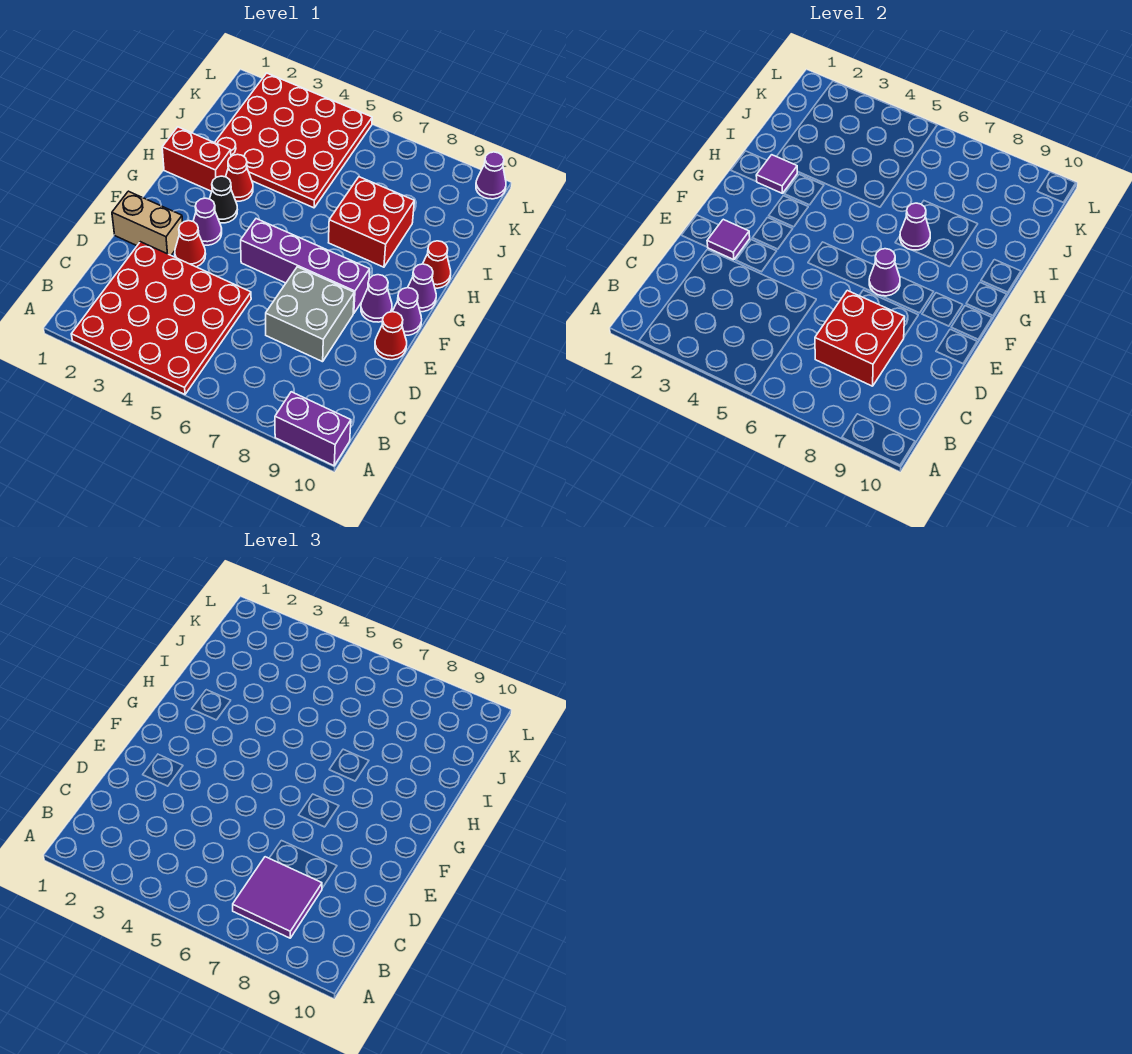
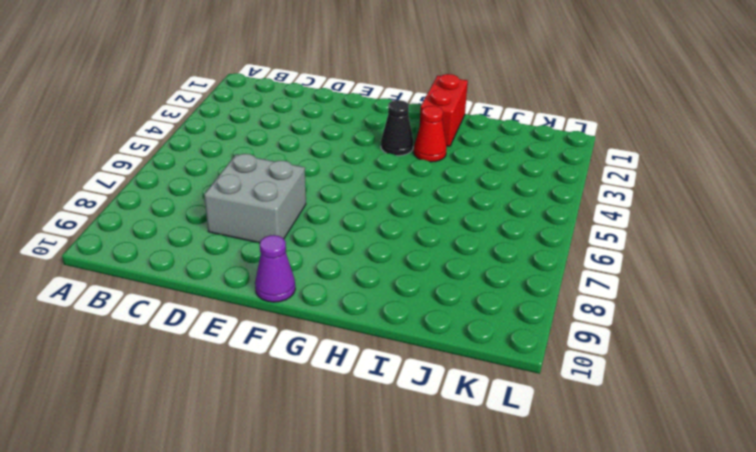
none -> red plate A2:D5 level 1
none -> purple brick A9:A10 level 1
none -> tan brick E1:E2 level 1

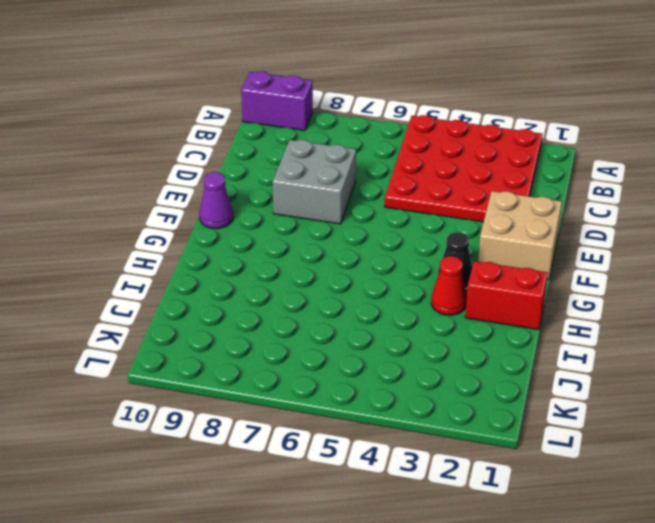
tan brick E1:F2 level 1 -> tan brick E1:E2 level 1
none -> red cone E3 level 1
none -> red cone E10 level 1
none -> purple cone F3 level 1

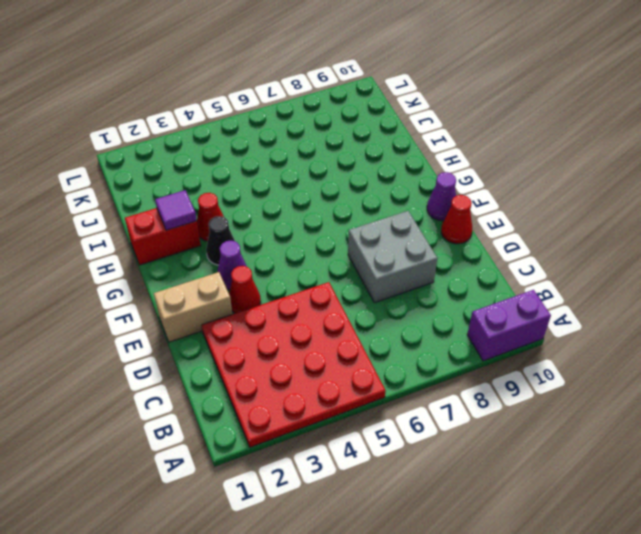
none -> purple brick F5:F8 level 1
none -> purple cone F9 level 1
none -> purple cone G10 level 1

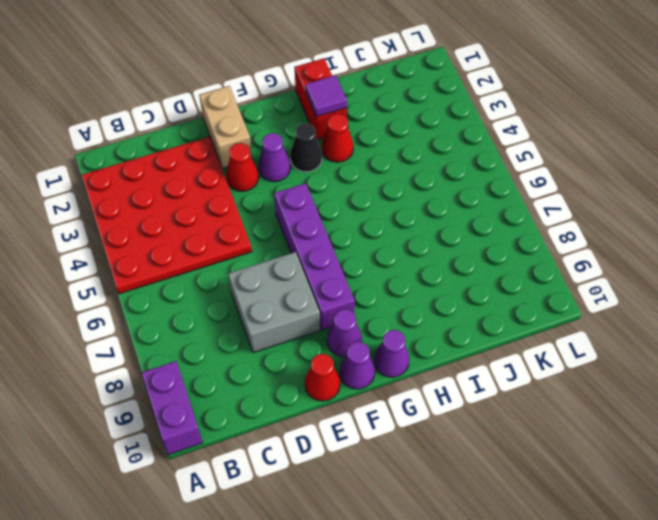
none -> red brick H7:I8 level 1
none -> red cone H10 level 1
none -> red plate I2:L5 level 1

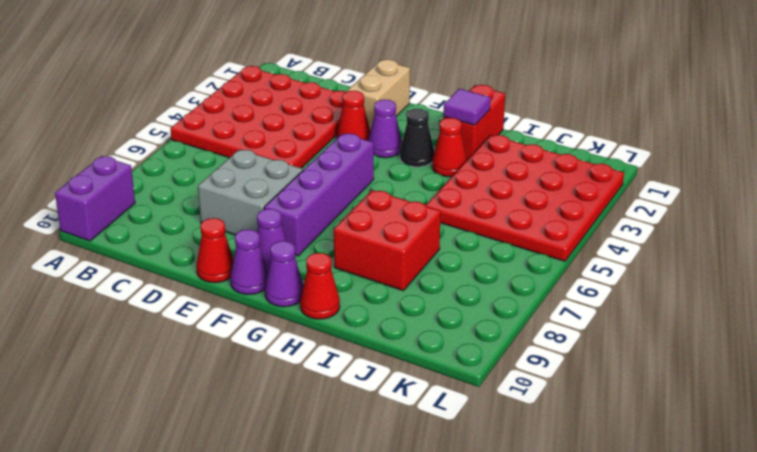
none -> purple cone L10 level 1
none -> red brick C7:D8 level 2
none -> purple tile E2 level 2

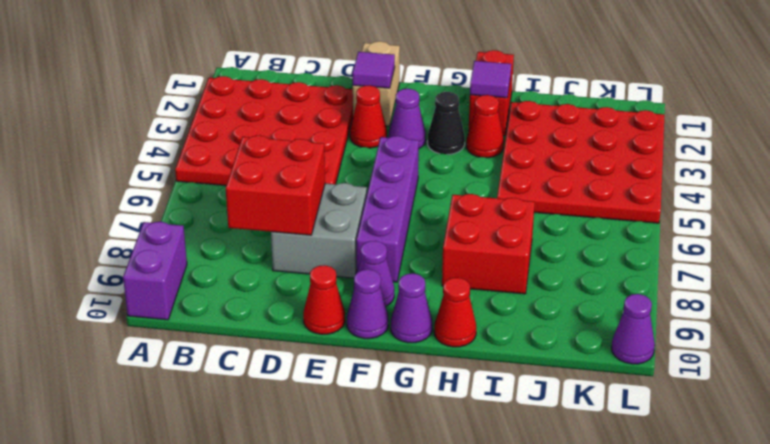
none -> purple cone F7 level 2
none -> purple cone H7 level 2
none -> purple tile B7:C8 level 3

